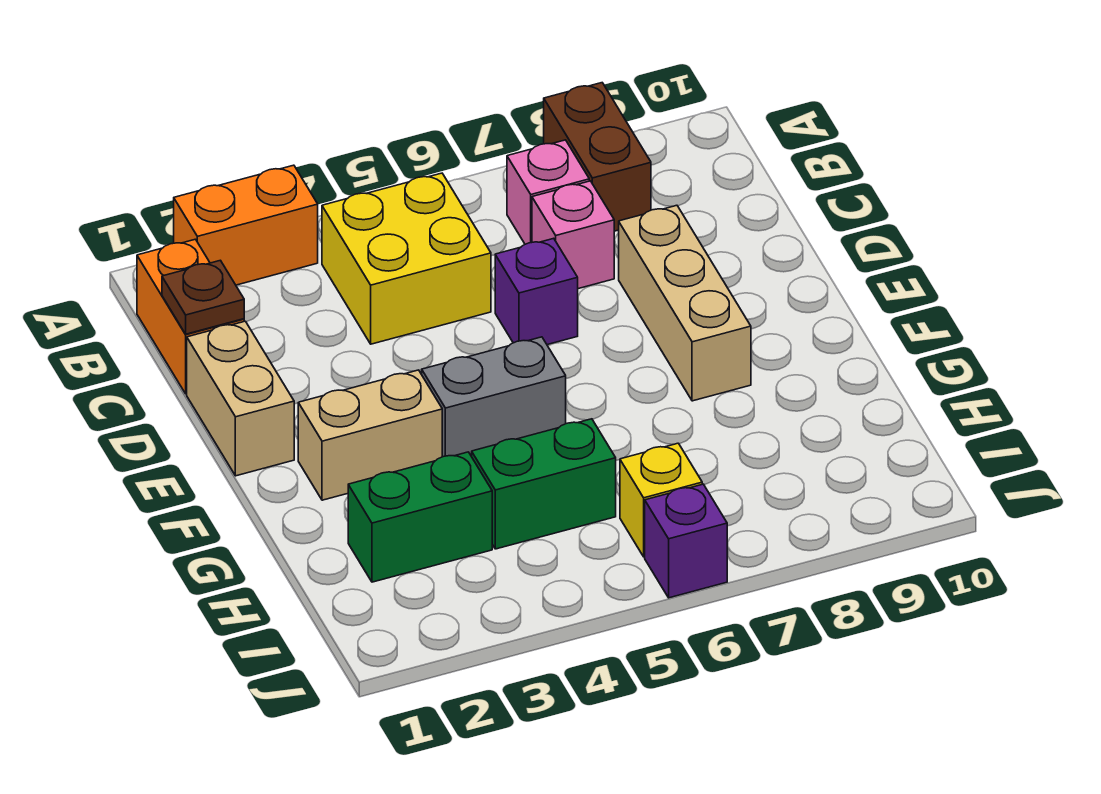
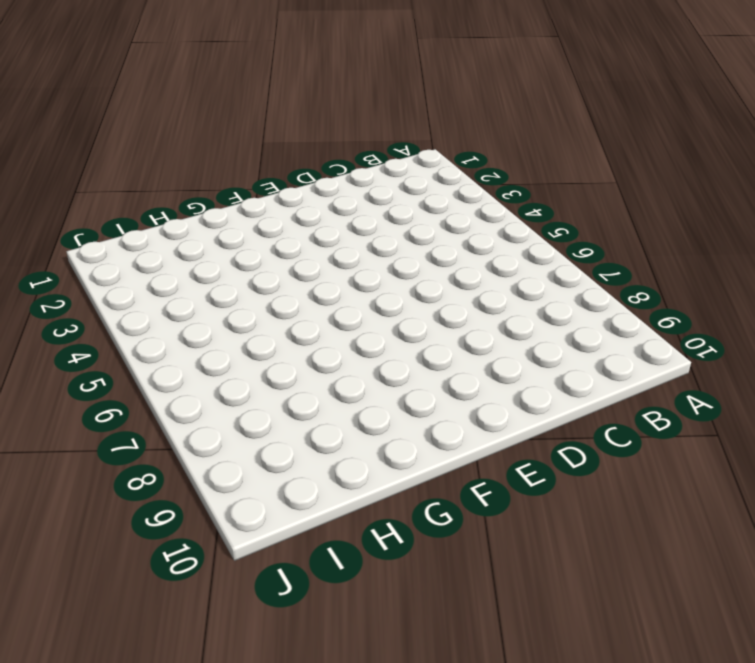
none -> orange brick A2:A3 level 1
none -> brown brick A8:B8 level 1
none -> orange brick B1:C1 level 1

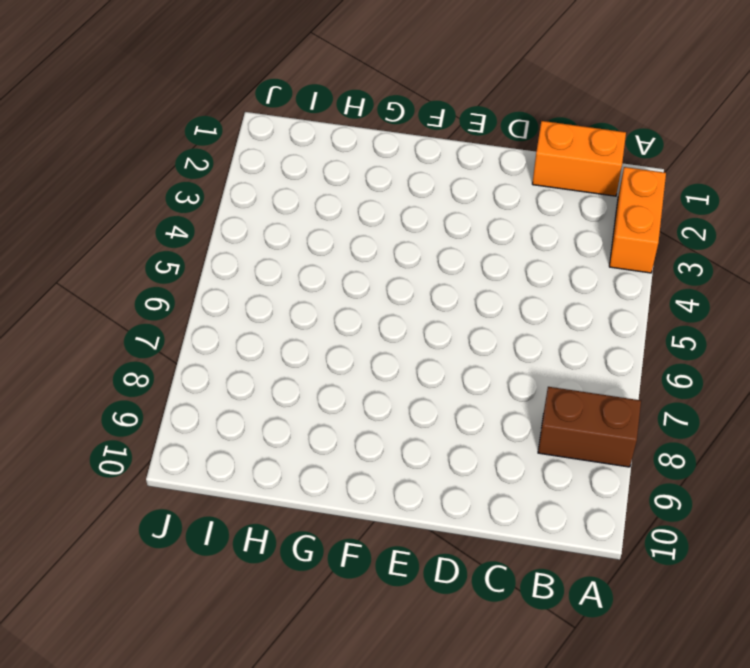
none -> yellow brick B4:C5 level 1
none -> pink brick B7 level 1
none -> pink brick C7 level 1

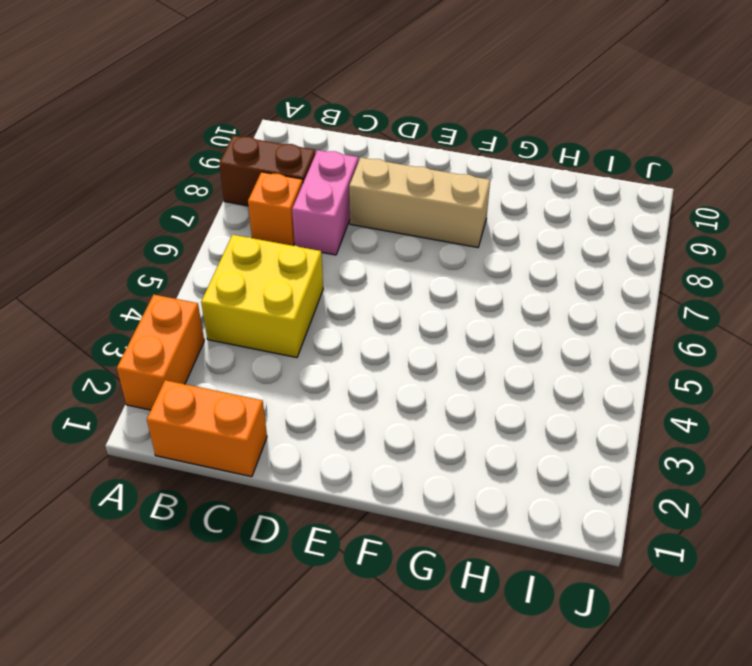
orange brick B7 level 1 -> pink brick B7 level 1
pink brick C7:C8 level 1 -> pink brick C7 level 1
none -> tan brick D1:E1 level 1
none -> purple brick D6 level 1
none -> tan brick F2:F3 level 1

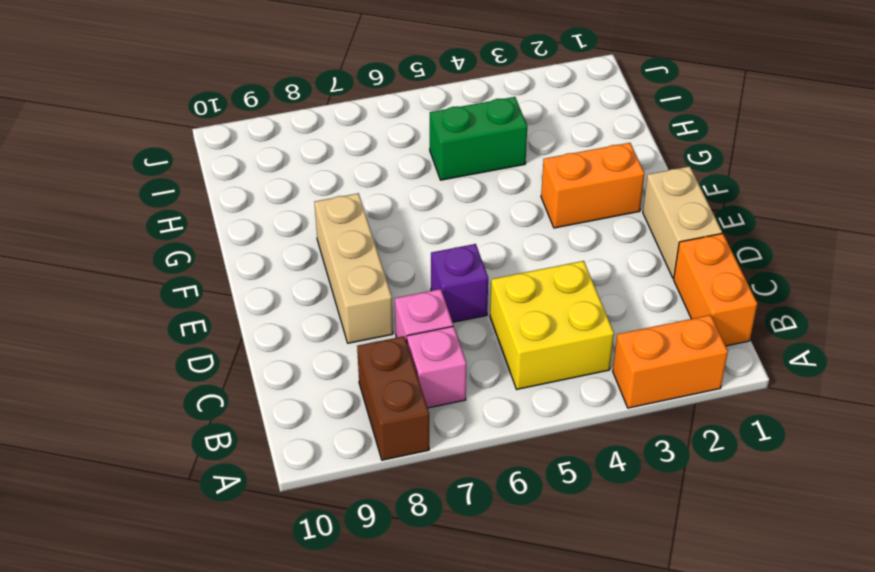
orange brick F2:F3 level 1 -> tan brick F2:F3 level 1
none -> grey brick F4:F5 level 1
none -> green brick H2:H3 level 1
none -> yellow brick I6 level 1

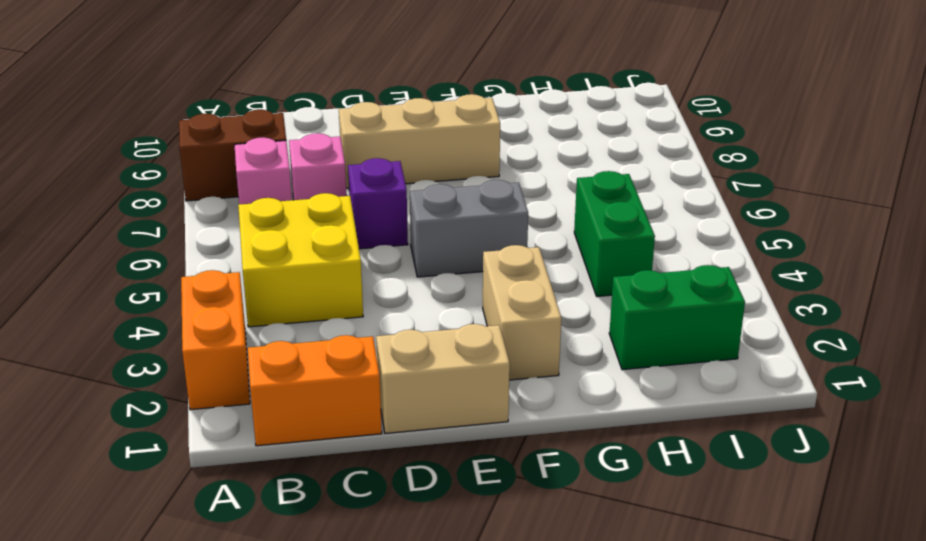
grey brick E5:F5 level 1 -> grey brick F4:F5 level 1
green brick H2:I2 level 1 -> green brick H2:H3 level 1
none -> yellow brick I6 level 1
none -> purple brick J6 level 1
none -> brown plate C1 level 2

